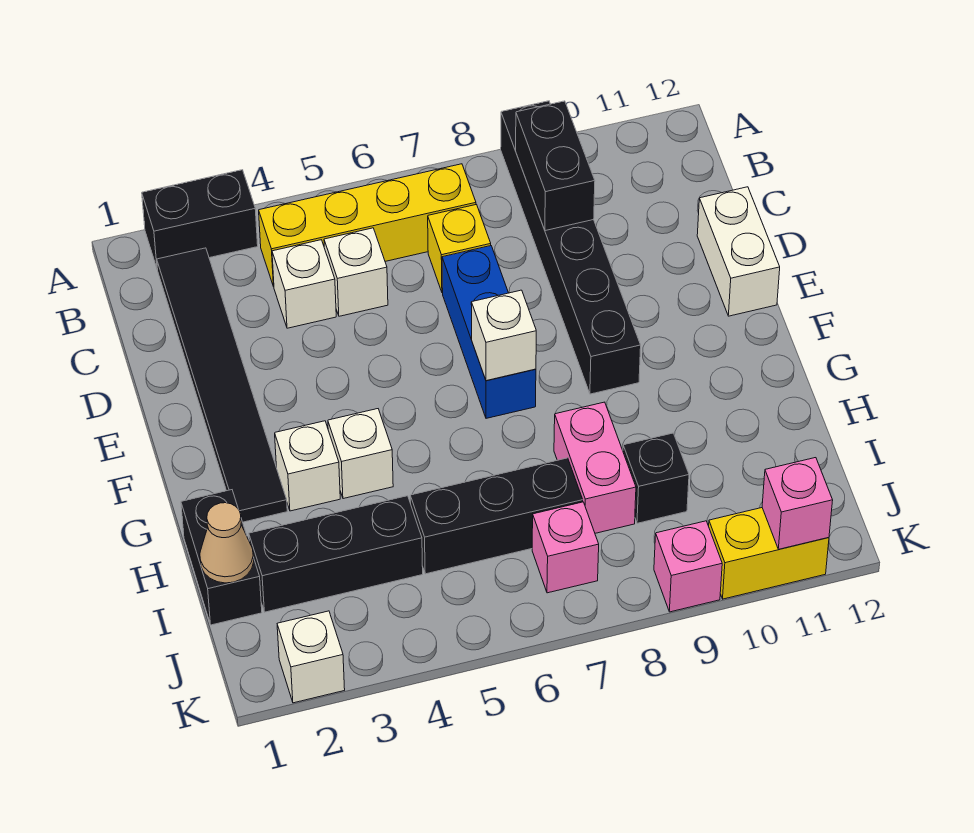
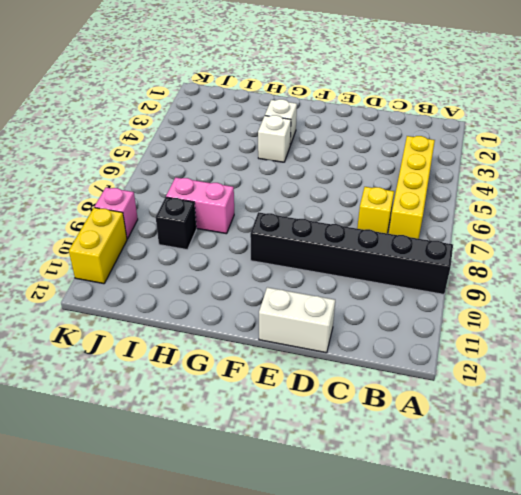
none -> black brick A2:A3 level 1
none -> black tile B2:G2 level 1
none -> white brick C4 level 1

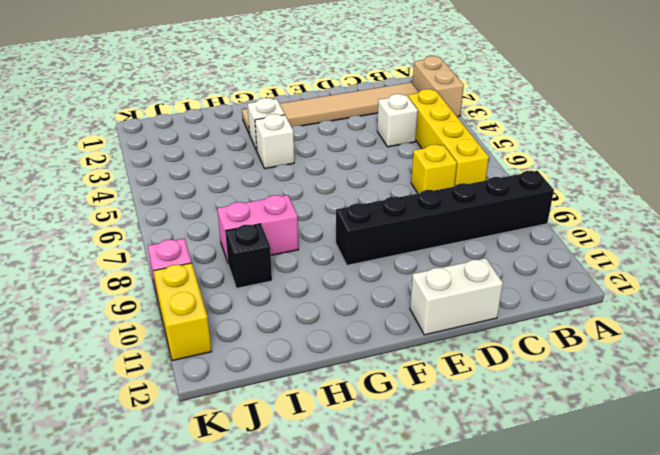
tan brick A2:A3 level 1 -> black brick A2:A3 level 1
tan tile B2:G2 level 1 -> black tile B2:G2 level 1
none -> white brick C5 level 1
none -> blue brick D7:F7 level 1
none -> black brick H1:I1 level 1

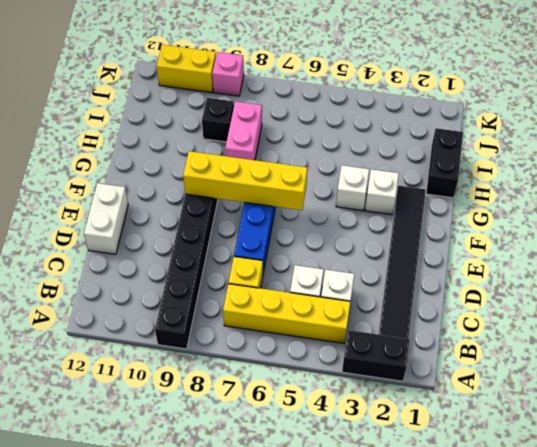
yellow brick F6:F9 level 2 -> white brick F7 level 2
none -> black brick I2:I4 level 1
none -> black brick I5:I7 level 1
none -> pink brick J7 level 1

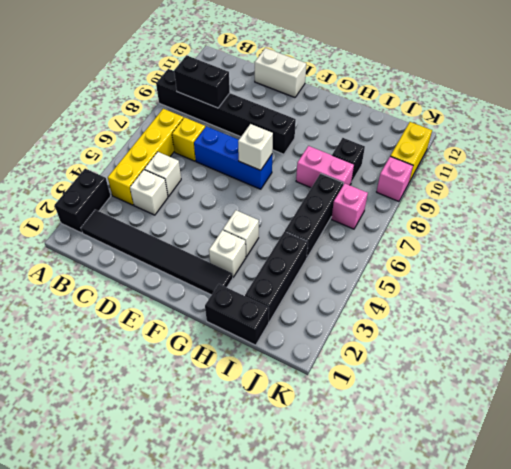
none -> white brick K2 level 1
none -> tan cone I1 level 2
none -> pink brick K11 level 2

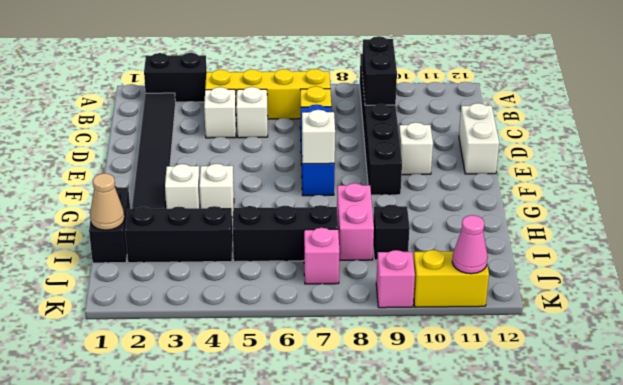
white brick E10 level 1 -> white brick K2 level 1
pink cone K11 level 2 -> pink brick K11 level 2

